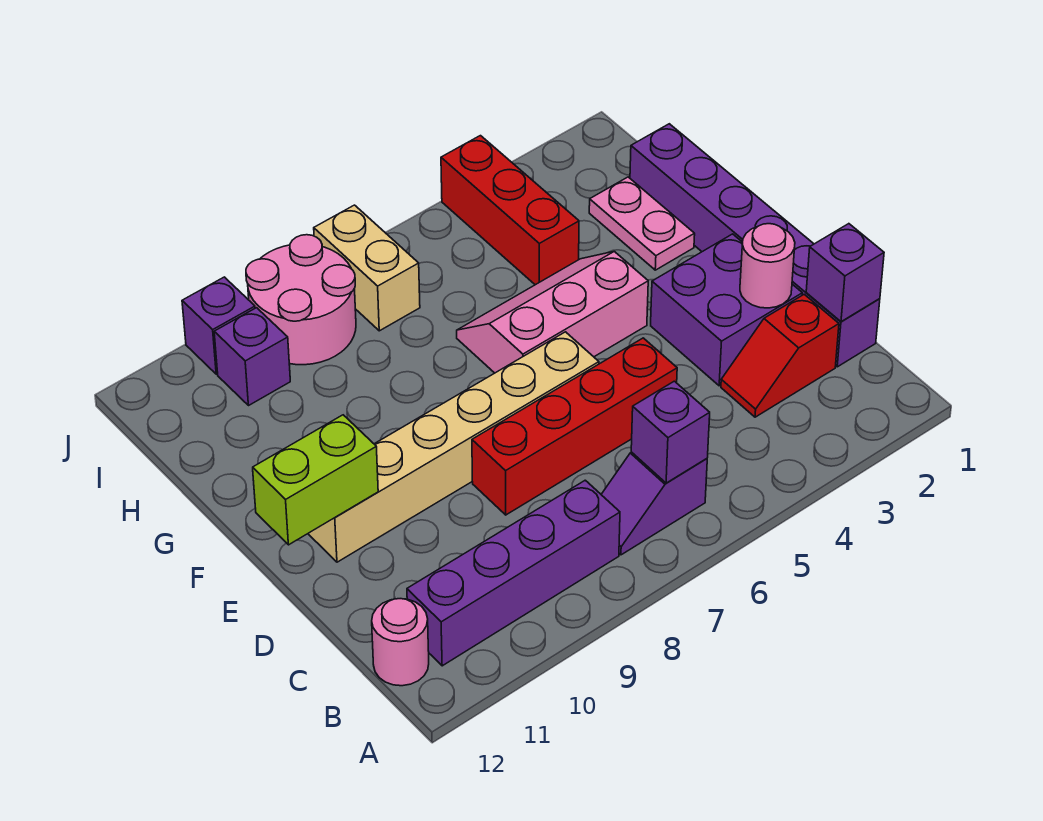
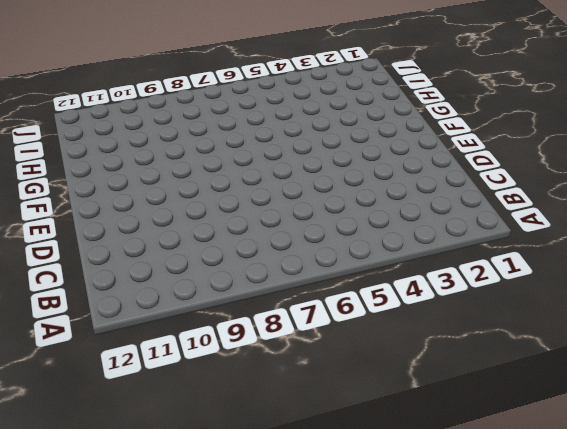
none -> purple slope B6:B7 level 1 top 6
none -> purple brick B8:B11 level 1
none -> pink round brick B12 level 1

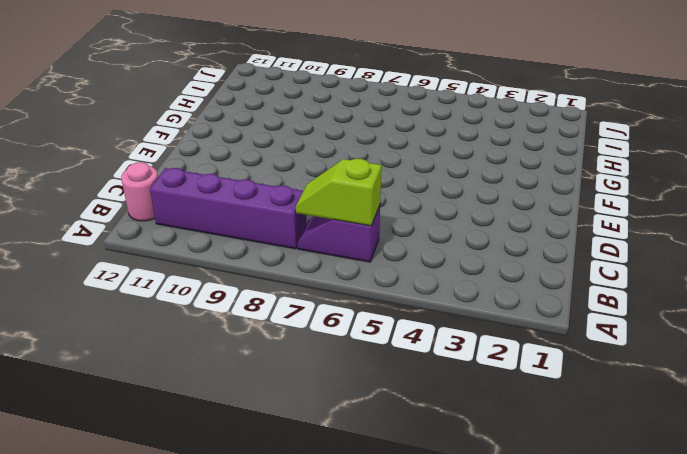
lime slope B6:B7 level 2 top 6 -> purple brick B6 level 2
none -> purple brick C1:H1 level 1
none -> red slope C2:C3 level 1 top 2
none -> purple brick D2:E3 level 1

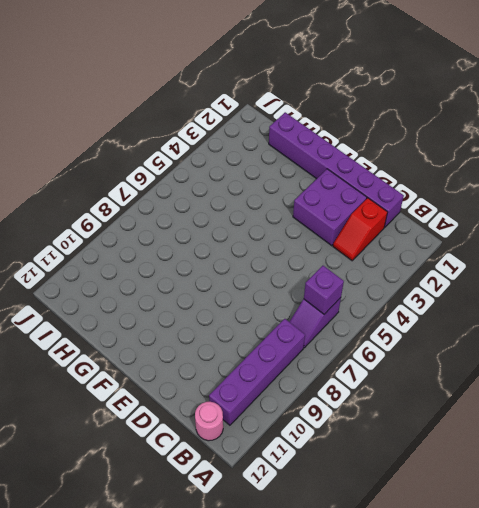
none -> red brick D5:D8 level 1
none -> tan brick E6:E11 level 1
none -> pink slope F4:G6 level 1 top F

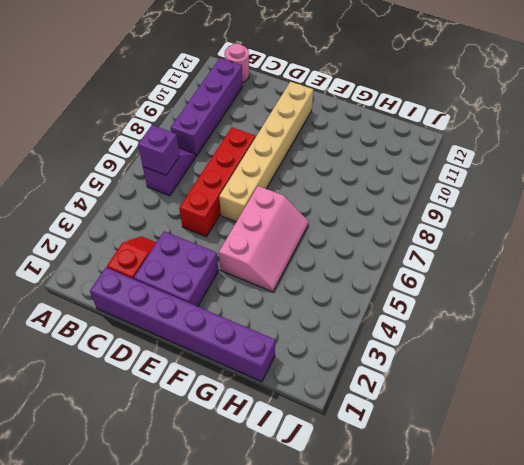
none -> pink plate G2:H2 level 1
none -> red brick H4:J4 level 1
none -> tan brick I7:J7 level 1

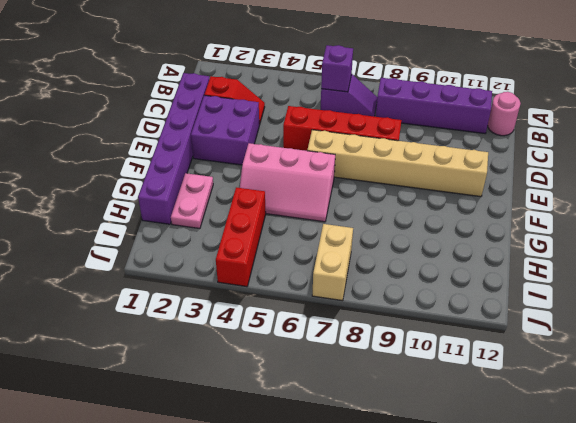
none -> pink round brick I8:J9 level 1
none -> purple brick I10 level 1
none -> purple brick J10 level 1

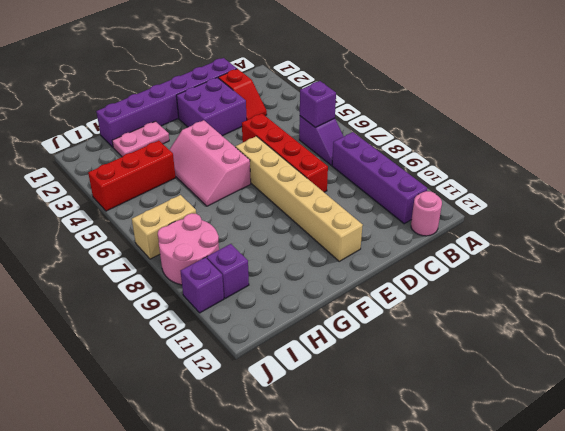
none -> purple brick C1 level 2
none -> pink round brick D2 level 2
none -> lime brick E11:E12 level 2

